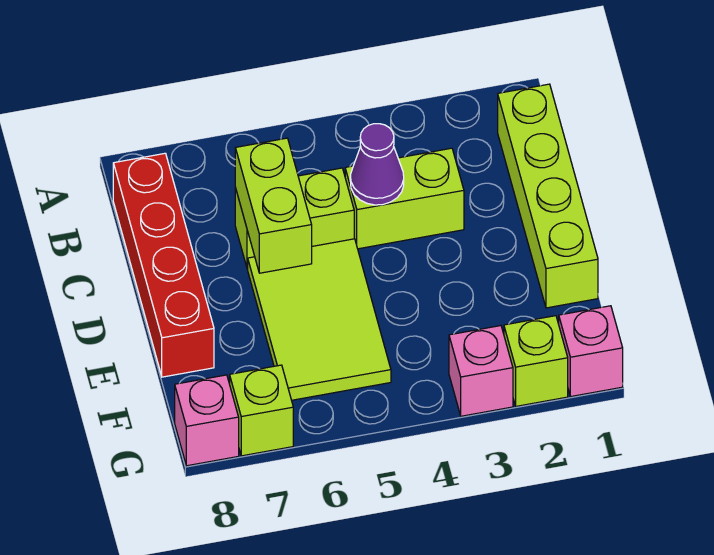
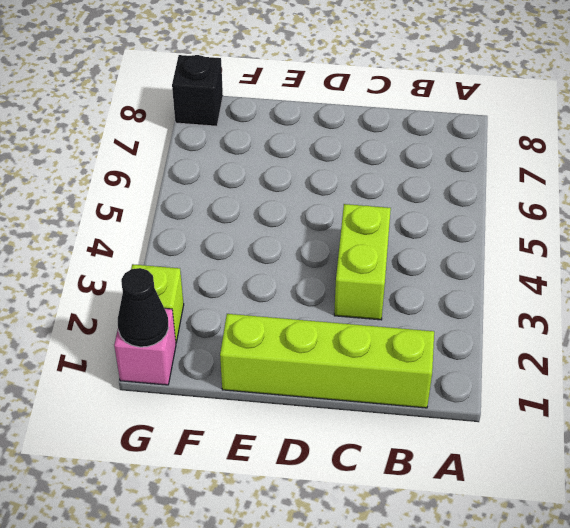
black cone G1 level 2 -> none
black brick G8 level 1 -> pink brick G8 level 1
none -> red brick B8:E8 level 1
none -> lime brick C5:C6 level 1
none -> lime tile D5:F6 level 1

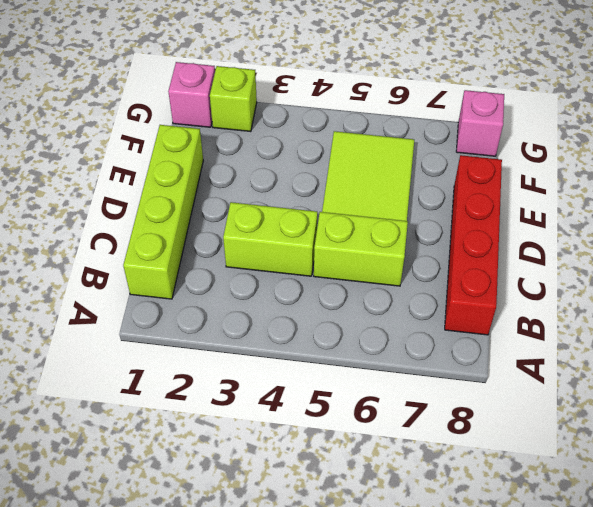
none -> pink brick G3 level 1
none -> lime brick G7 level 1
none -> purple cone C4 level 2

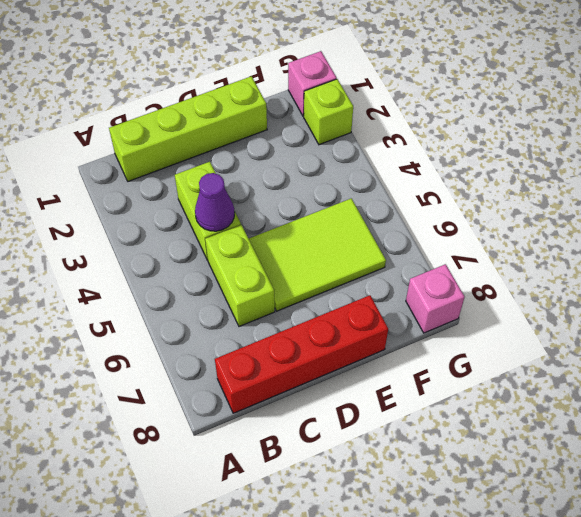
none -> pink brick G3 level 1
none -> lime brick G7 level 1
none -> lime brick C6:D6 level 2

